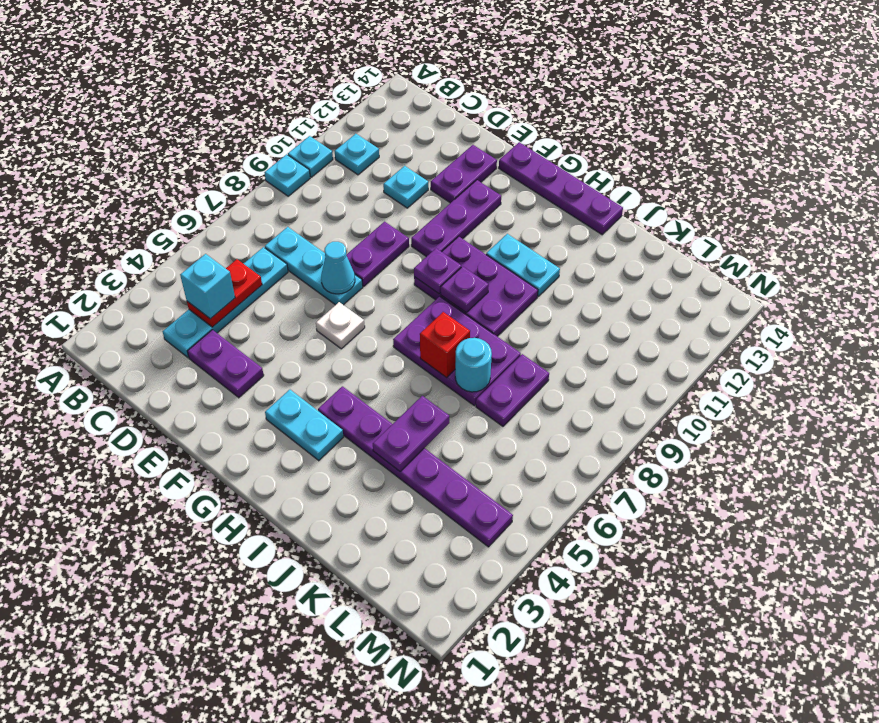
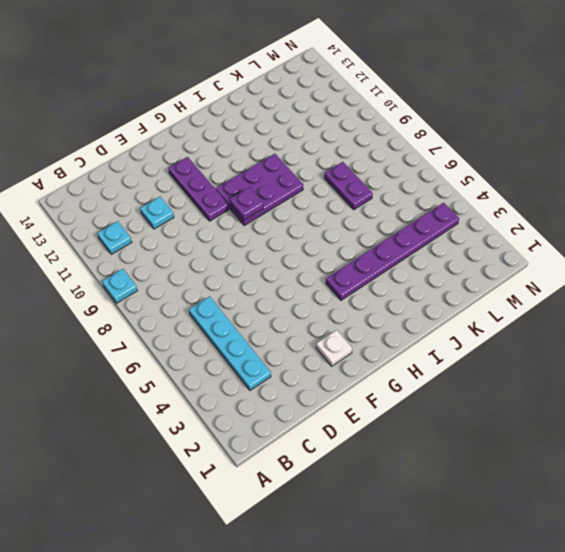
white plate F2 level 1 -> white plate F6 level 1
none -> cyan plate A10 level 1
none -> cyan plate C7:E7 level 1
none -> purple plate D3:E3 level 1

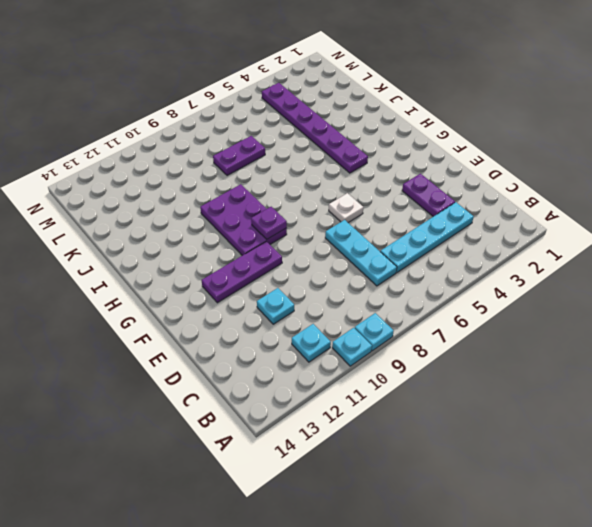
none -> purple plate E8:E9 level 1
none -> purple plate E12:E13 level 1
none -> purple plate F14:I14 level 1

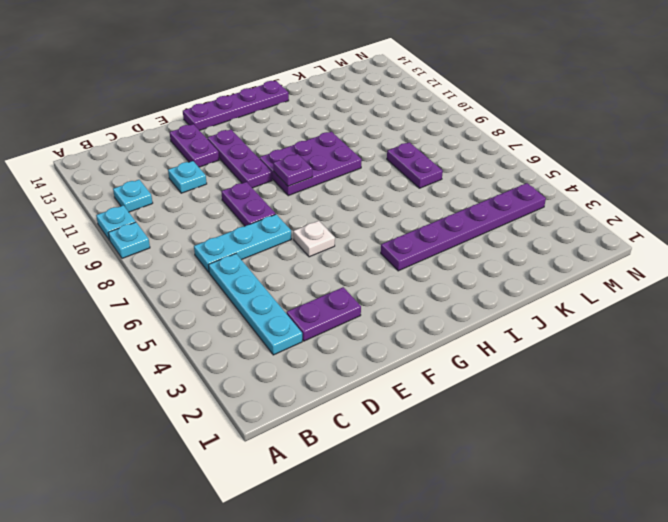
none -> cyan plate G3:H3 level 1
none -> purple plate H7:J8 level 1
none -> cyan plate H11:I11 level 1

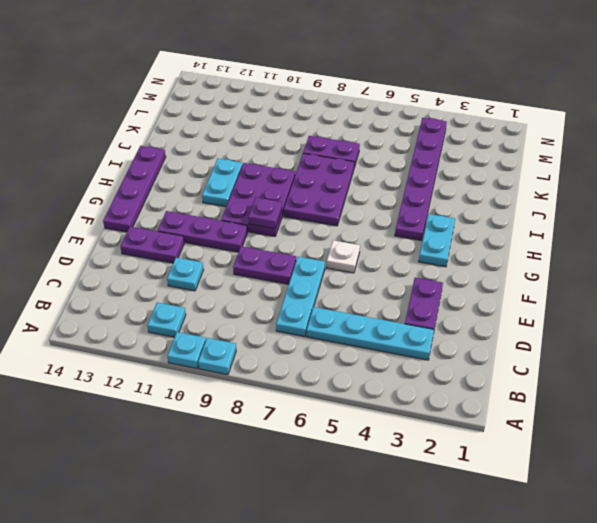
none -> red plate C4:C5 level 2
none -> cyan cone E7 level 2
none -> purple plate H9 level 2

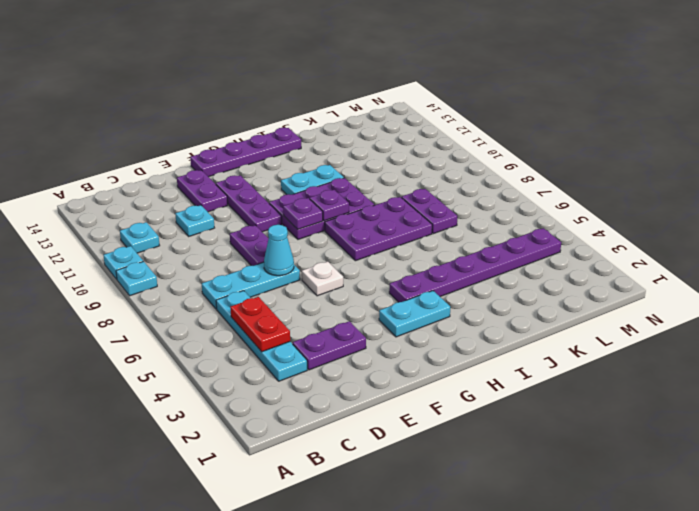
none -> red brick I7 level 2
none -> purple plate J4:J5 level 2
none -> cyan round brick J7 level 2

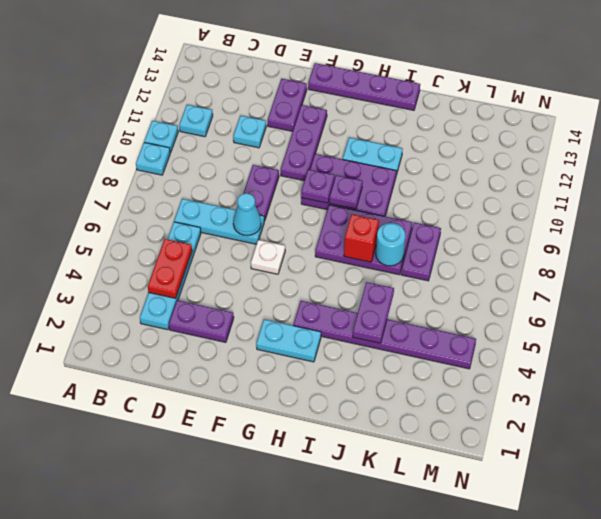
none -> cyan brick C4 level 3

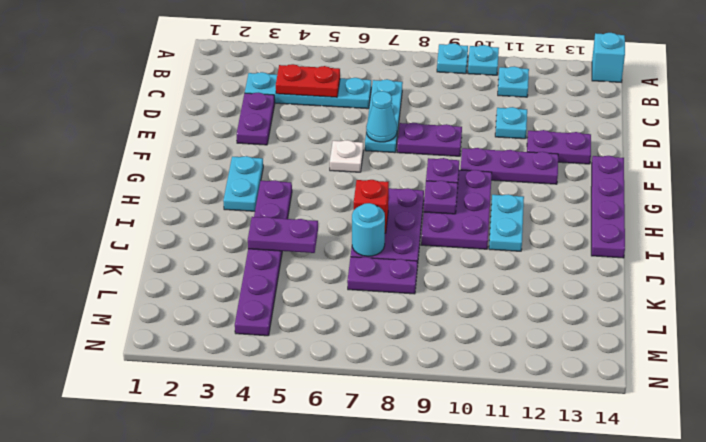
cyan brick A14 level 1 -> cyan brick C4 level 3

